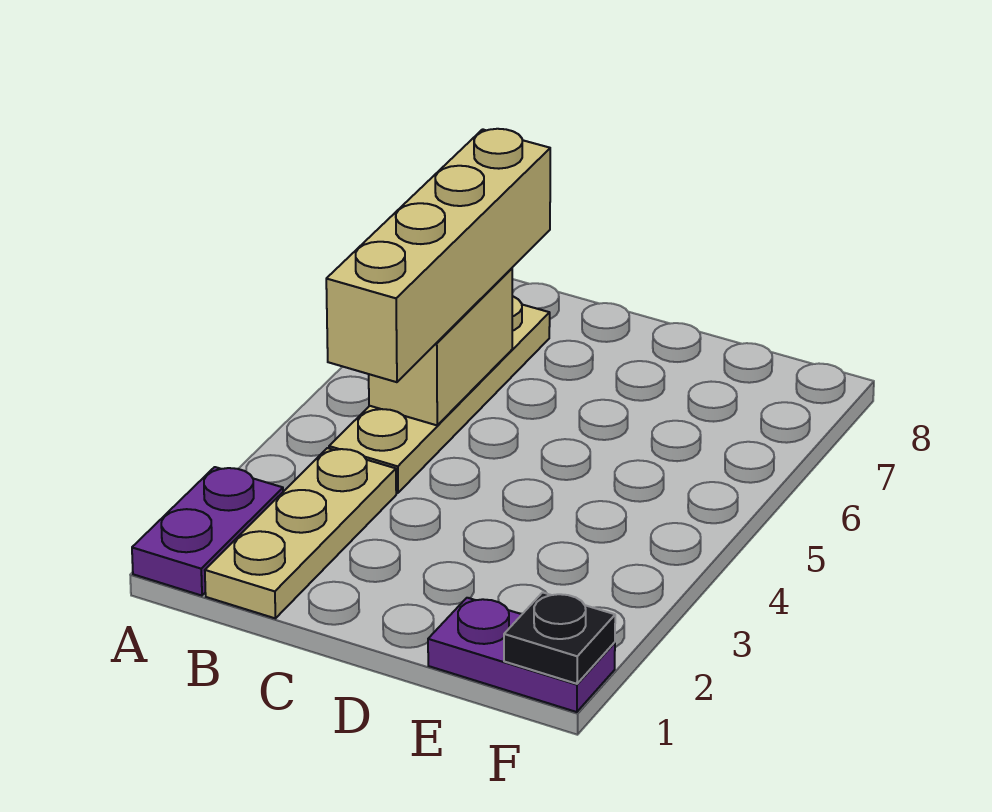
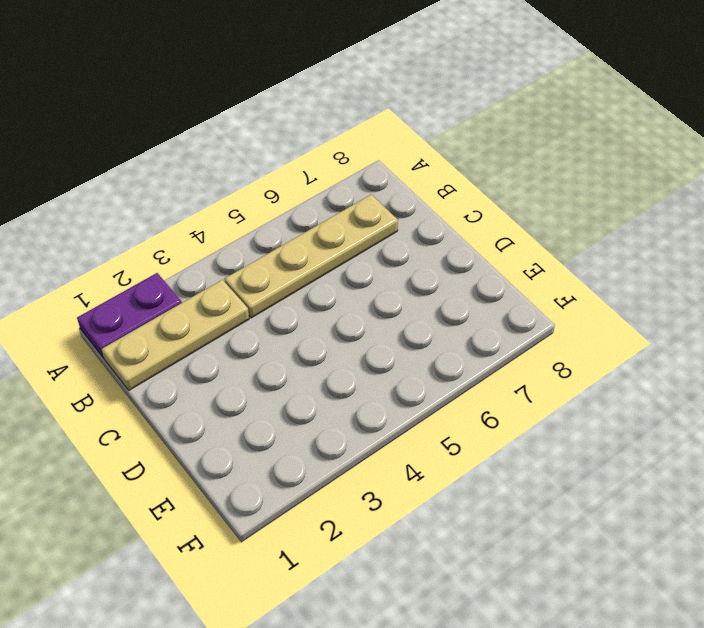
none -> purple plate E1:F1 level 1
none -> tan brick B5:B6 level 2

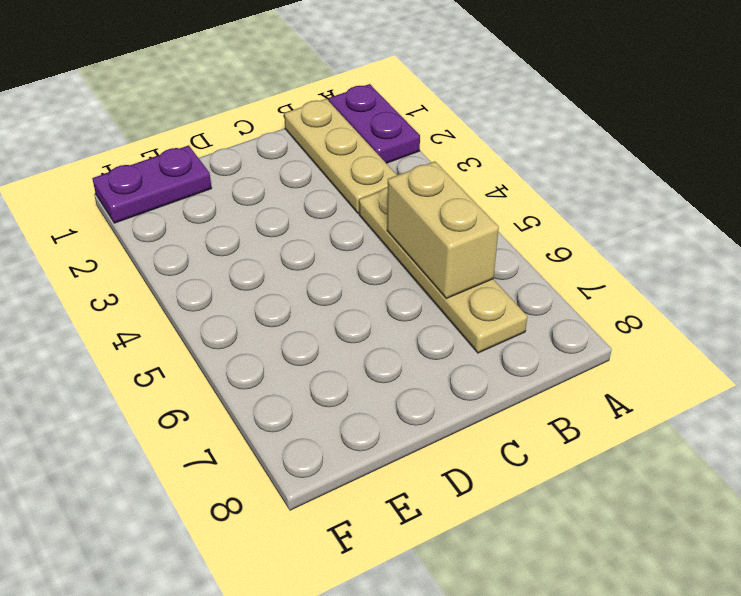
none -> black plate F1 level 2
none -> tan brick B4:B7 level 3

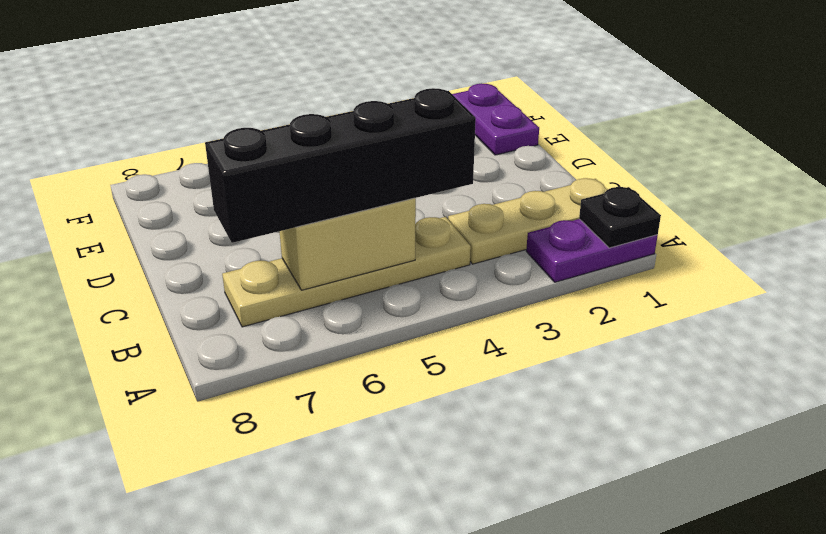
black plate A1 level 2 -> black plate F1 level 2
black brick B4:B7 level 3 -> tan brick B4:B7 level 3

